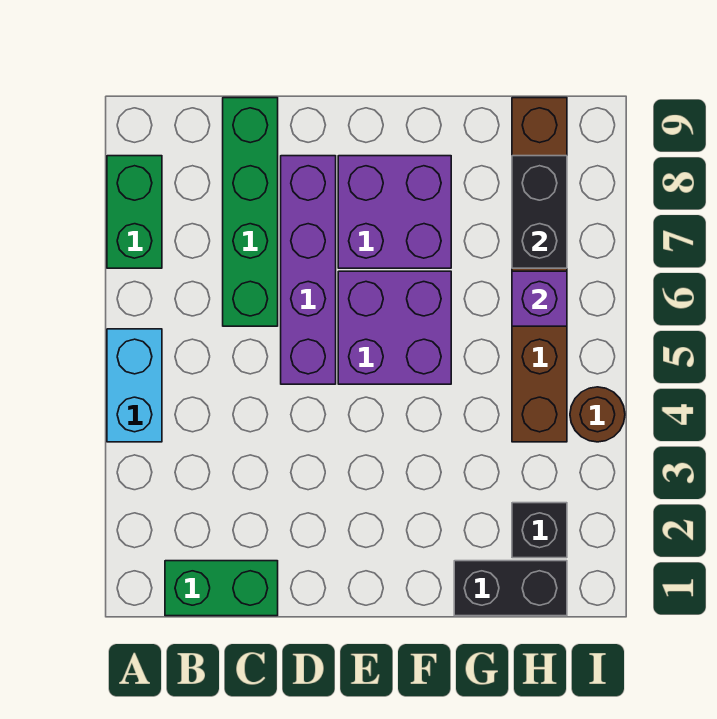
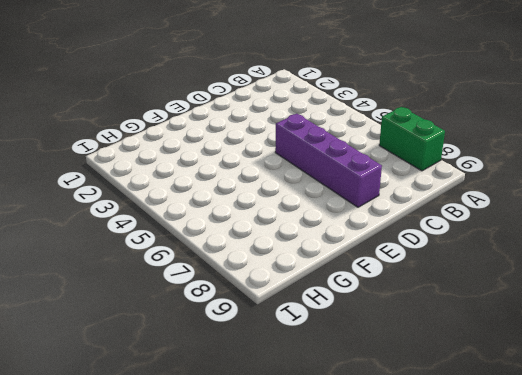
none -> cyan brick A4:A5 level 1
none -> green brick B1:C1 level 1
none -> green brick C6:C9 level 1

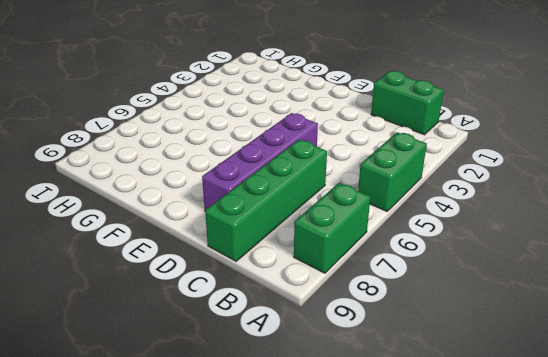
green brick A4:A5 level 1 -> cyan brick A4:A5 level 1
none -> purple brick E5:F6 level 1
none -> purple brick E7:F8 level 1
none -> black brick G1:H1 level 1

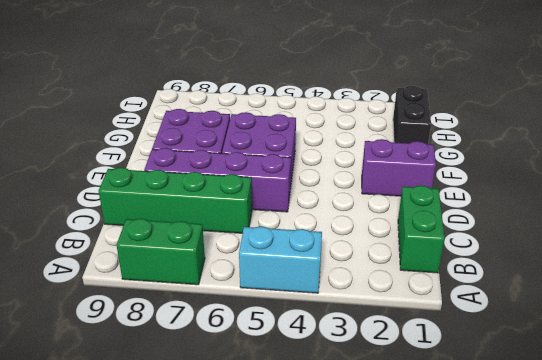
purple brick E1:E2 level 1 -> none
none -> black brick H2 level 1
none -> brown brick H4:H9 level 1
none -> brown round brick I4 level 1

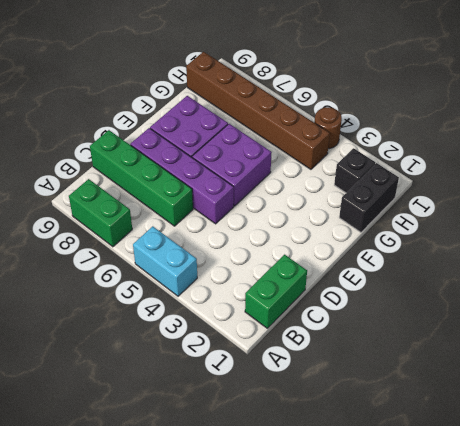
none -> purple brick H6 level 2
none -> black brick H7:H8 level 2

